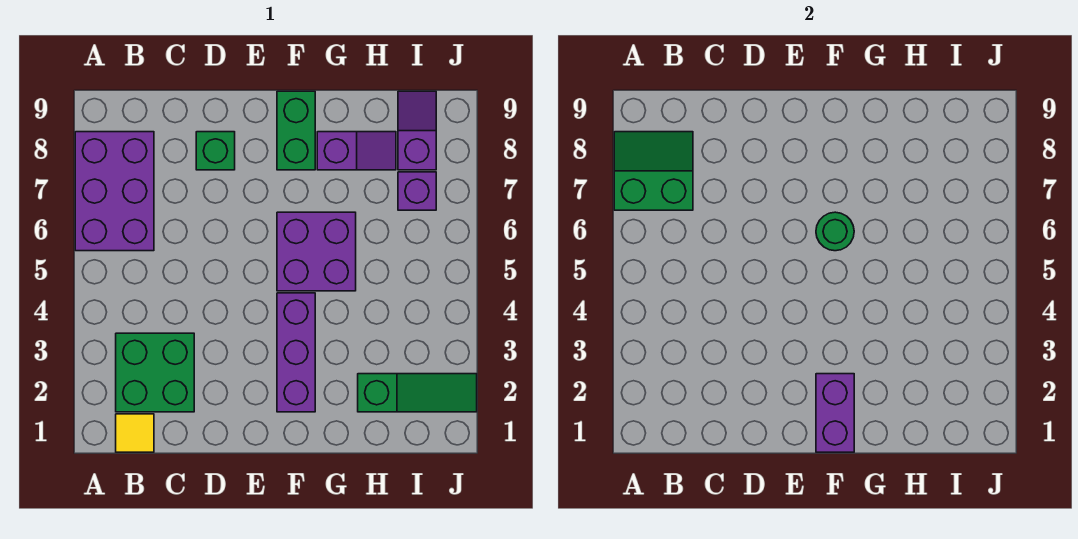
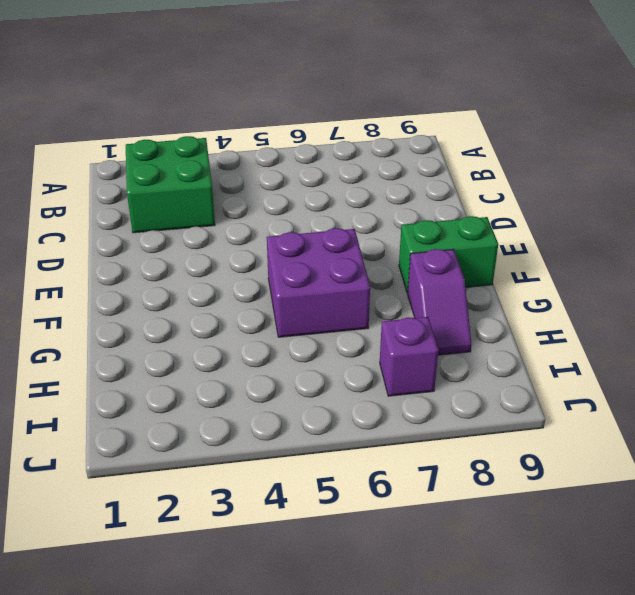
none -> purple brick A6:B8 level 1
none -> yellow tile B1 level 1
none -> green brick D8 level 1

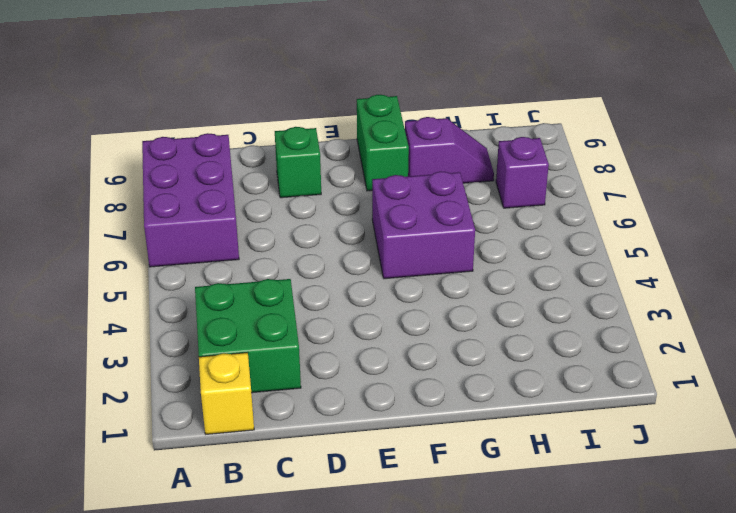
yellow brick B1 level 1 -> yellow tile B1 level 1
none -> purple brick F2:F4 level 1
none -> green slope H2:J2 level 1 top H
none -> purple slope I8:I9 level 1 top 8

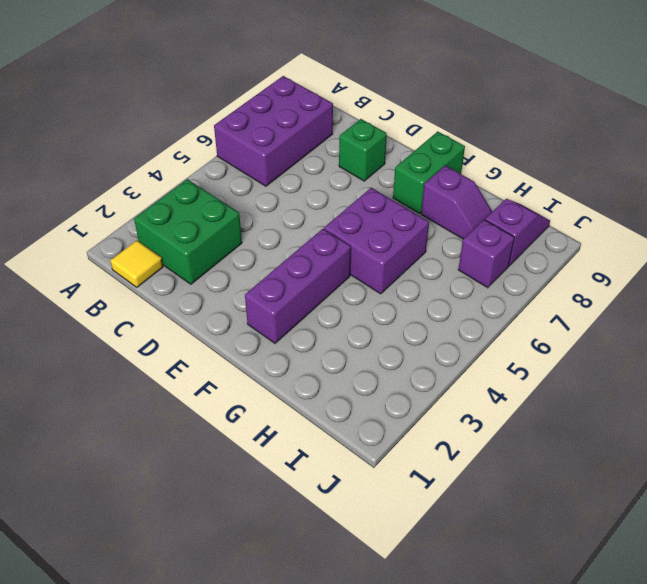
none -> green slope H2:J2 level 1 top H
none -> green slope A7:B8 level 2 top 7
none -> purple brick F1:F2 level 2

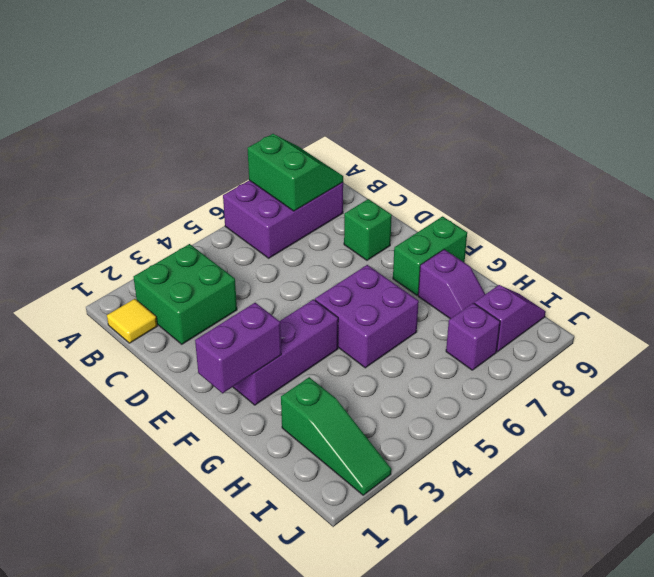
none -> green round brick F6 level 2

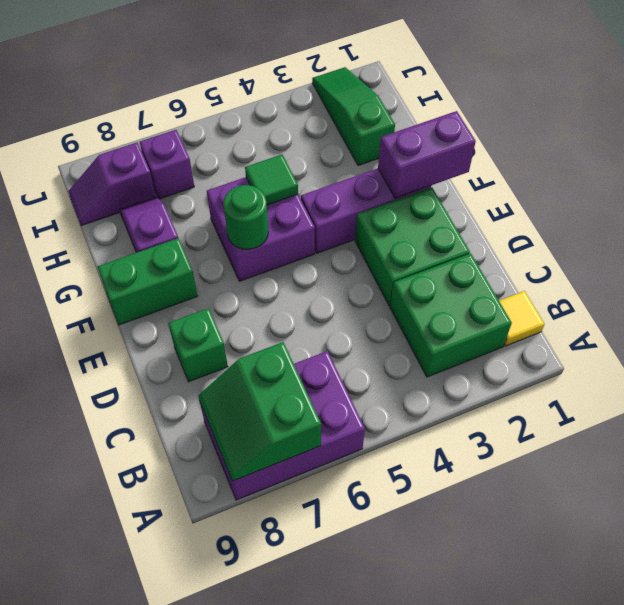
green brick D2:E3 level 1 -> none
green tile G5 level 2 -> none

